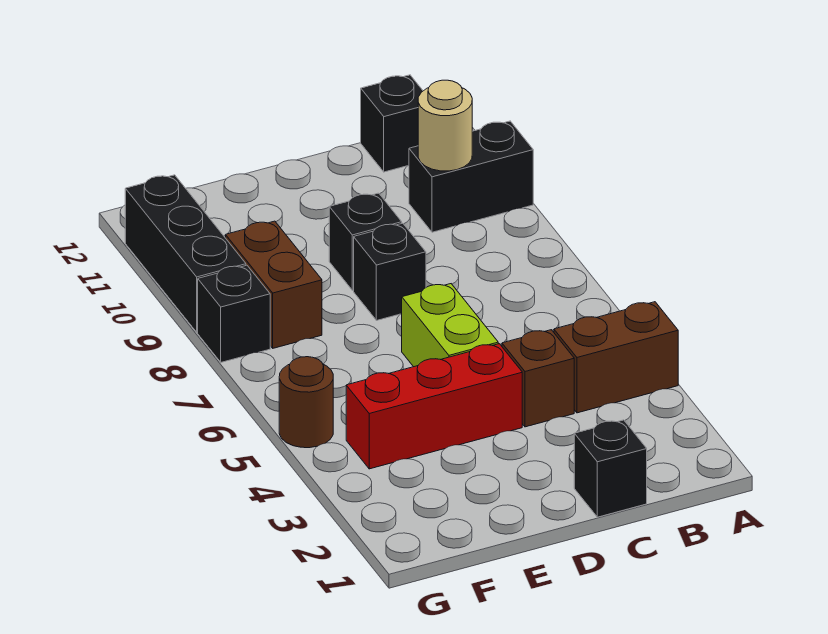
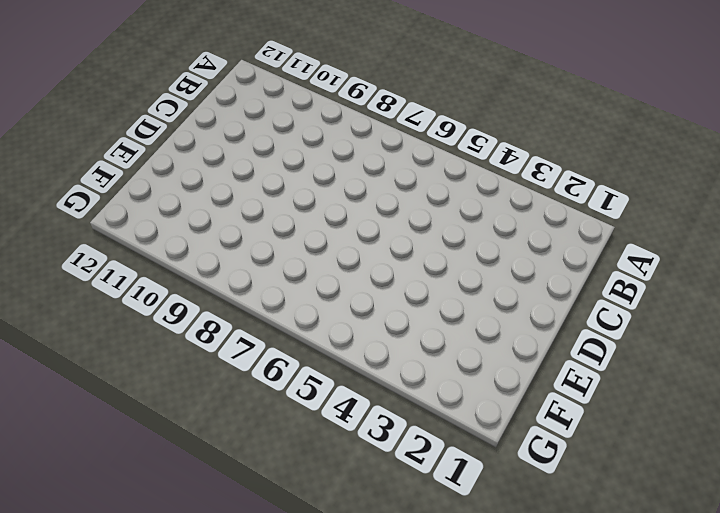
none -> brown brick A4:B4 level 1
none -> black brick A10:B10 level 1
none -> black brick B12 level 1

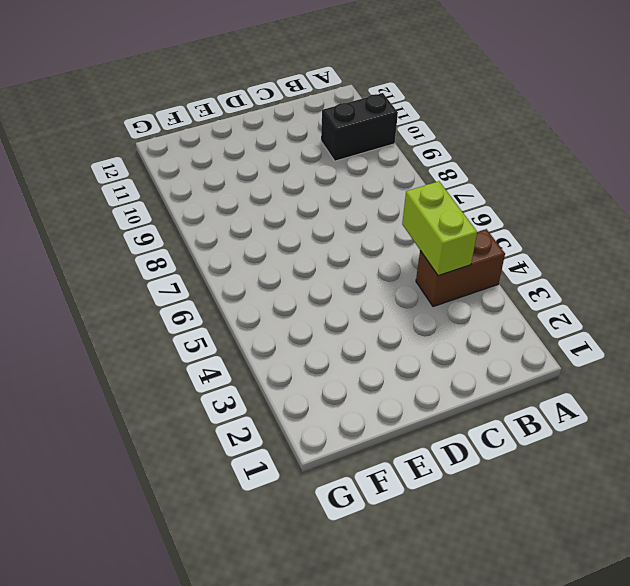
lime brick B4:B5 level 2 -> lime brick D5:D6 level 1
none -> black brick B12 level 1
none -> black brick C1 level 1
none -> brown brick C4 level 1

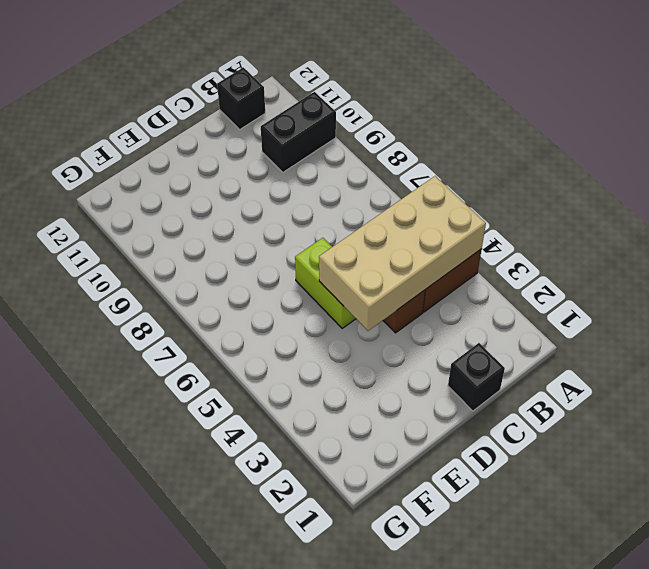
tan brick A4:D5 level 2 -> none
none -> red brick D4:F4 level 1
none -> black brick D8 level 1
none -> black brick D9 level 1

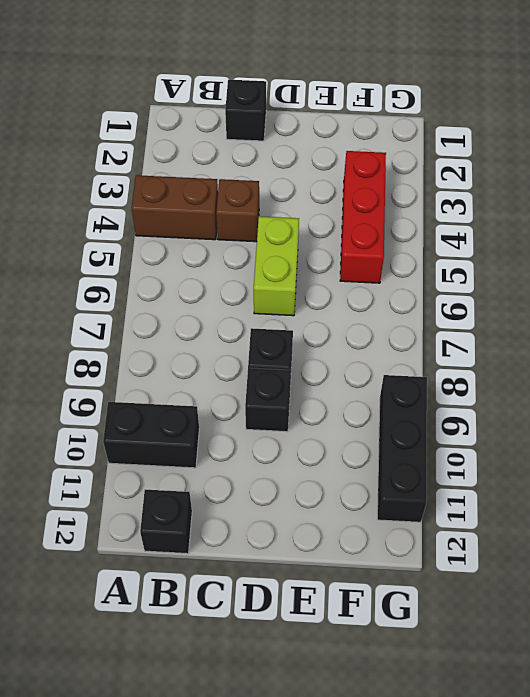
red brick F3:F5 level 1 -> red brick D4:F4 level 1
none -> brown brick F8:F9 level 1
none -> brown round brick G5 level 1
none -> black brick G8 level 1

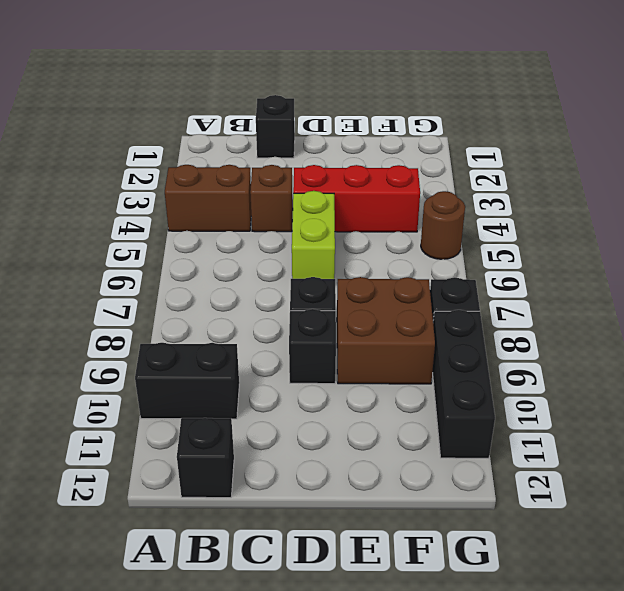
brown brick E8:F9 level 1 -> brown brick F8:F9 level 1
none -> tan round brick B10 level 2

